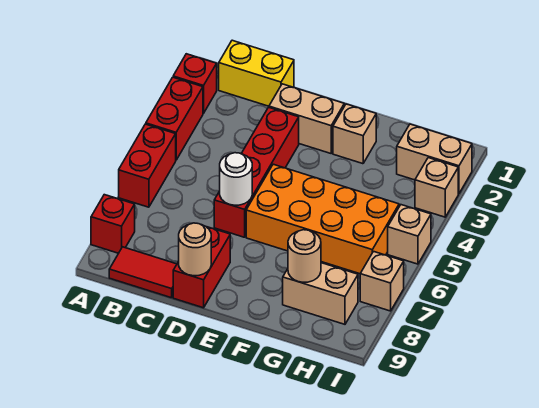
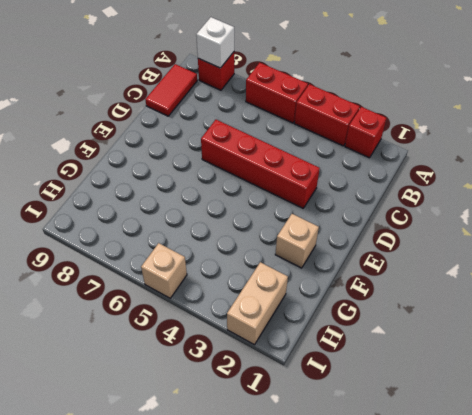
white brick A8 level 2 -> none
none -> yellow brick B1:C1 level 1
none -> tan brick D2:E2 level 1
none -> red brick D8:D9 level 1

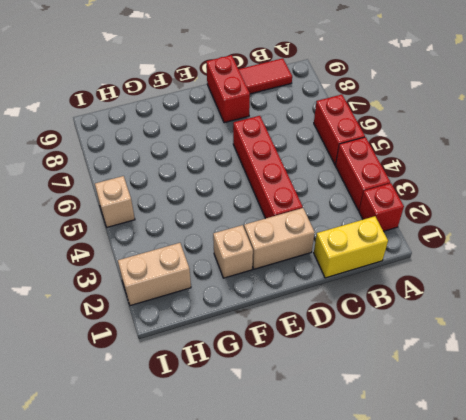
none -> red brick A8 level 1
none -> orange brick E5:H6 level 1
none -> tan brick G8:H8 level 1

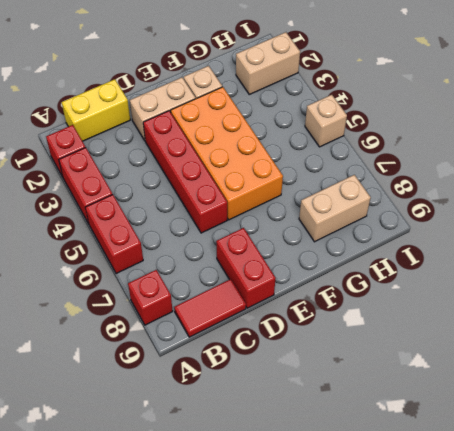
orange brick E3:F6 level 1 -> orange brick E5:H6 level 1
none -> tan brick I3 level 1
none -> tan brick I7 level 1
none -> white round brick D6 level 2

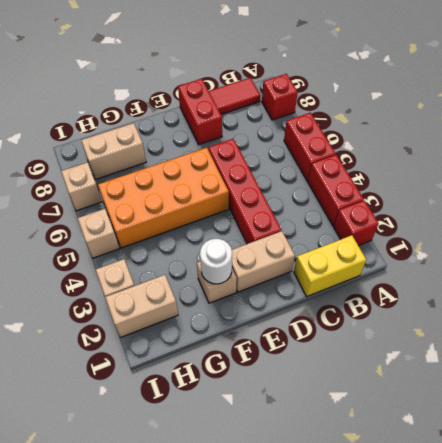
white round brick F2 level 2 -> white round brick D6 level 2
none -> tan round brick D9 level 2
none -> tan round brick G8 level 2

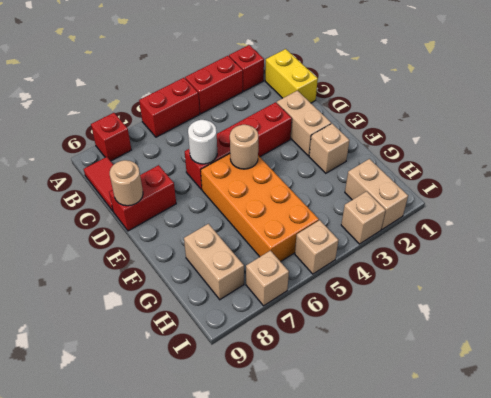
tan round brick E5 level 2 -> tan round brick G8 level 2

